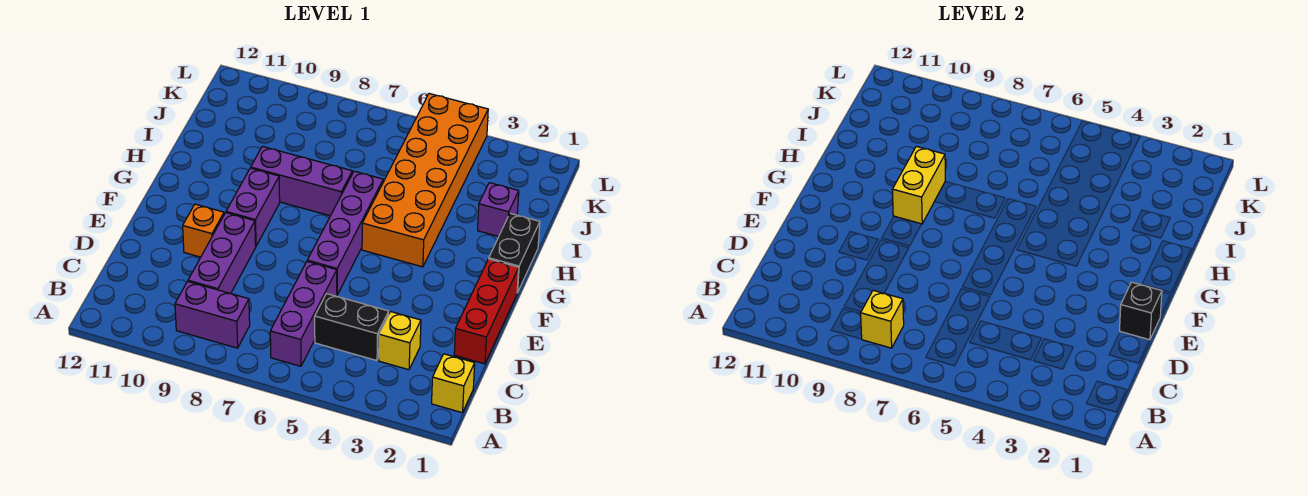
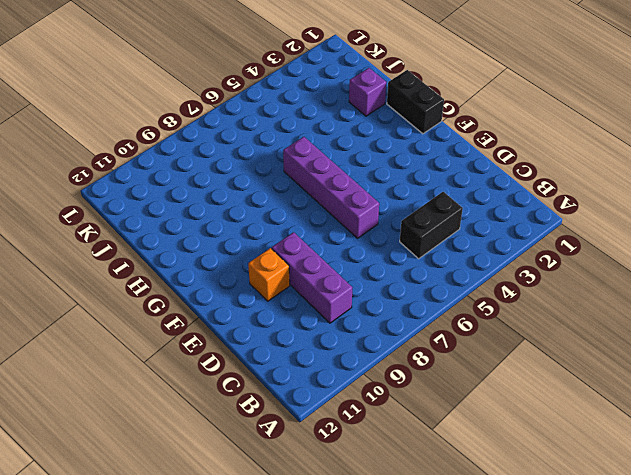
none -> yellow brick B1 level 1
none -> purple brick B6:D6 level 1
none -> purple brick B8:B9 level 1

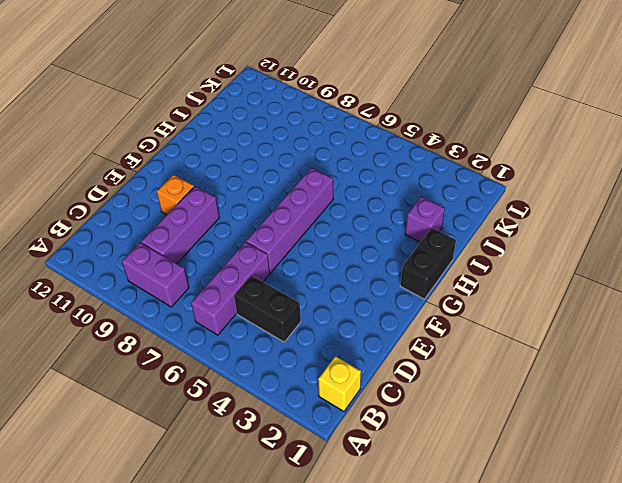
none -> yellow brick C3 level 1
none -> red brick D1:F1 level 1
none -> purple brick F9:G9 level 1

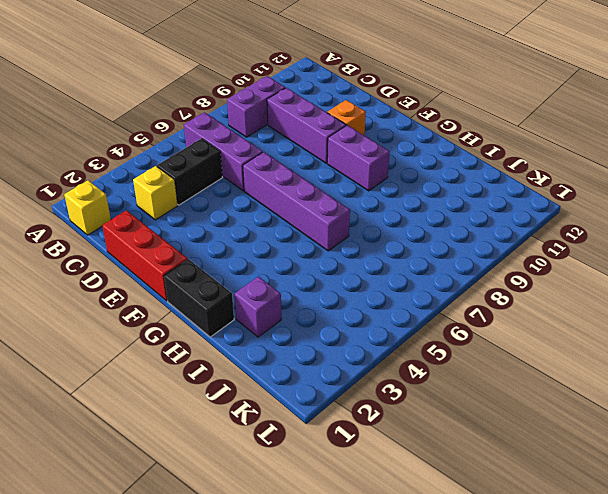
none -> orange brick G4:L5 level 1
none -> purple brick H7:H9 level 1
none -> yellow brick B8 level 2

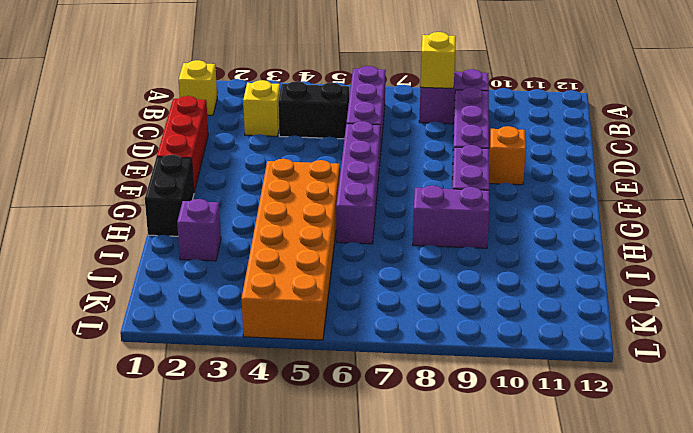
purple brick H8:H9 level 1 -> purple brick H7:H9 level 1
none -> black brick E1 level 2
none -> yellow brick G9:H9 level 2

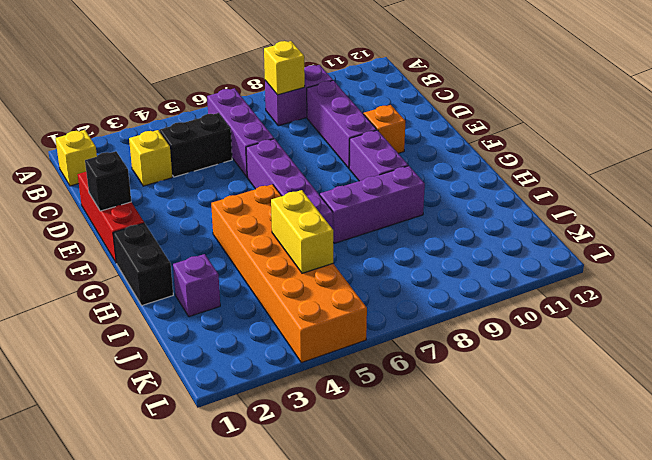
yellow brick I5:J5 level 2 -> yellow brick G9:H9 level 2

